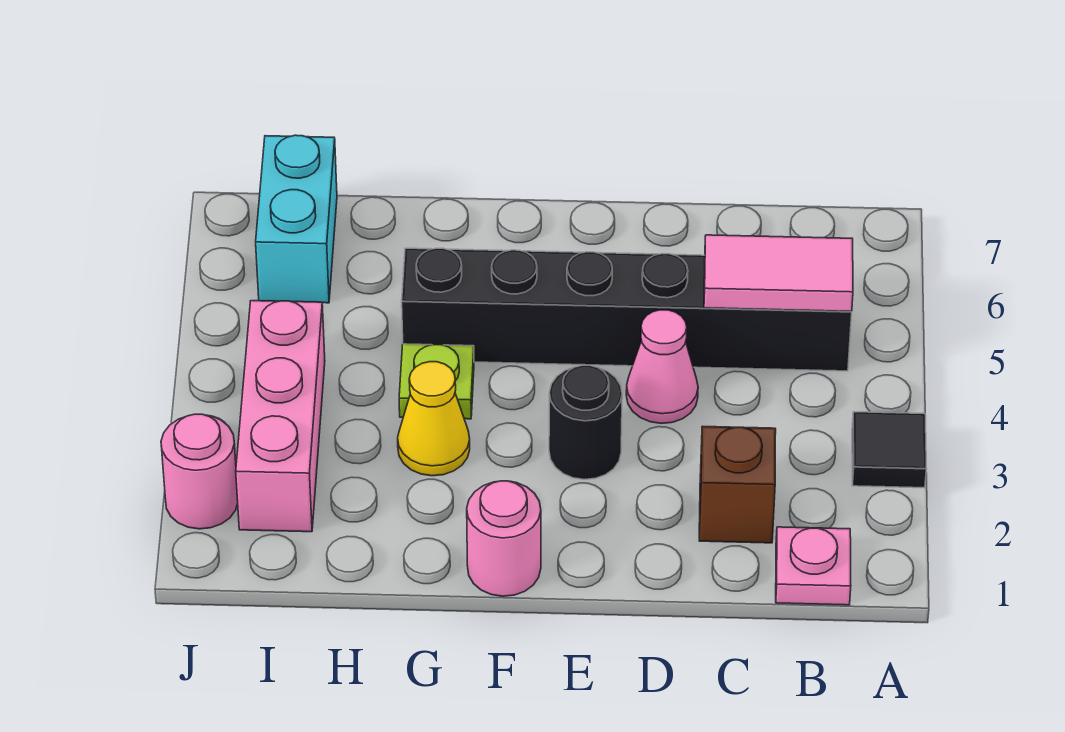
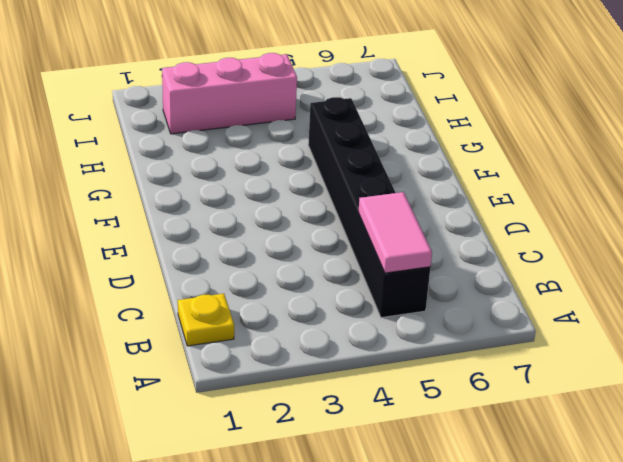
yellow plate B1 level 1 -> pink plate B1 level 1
none -> black tile A3 level 1
none -> brown brick C2 level 1
none -> pink cone D4 level 1

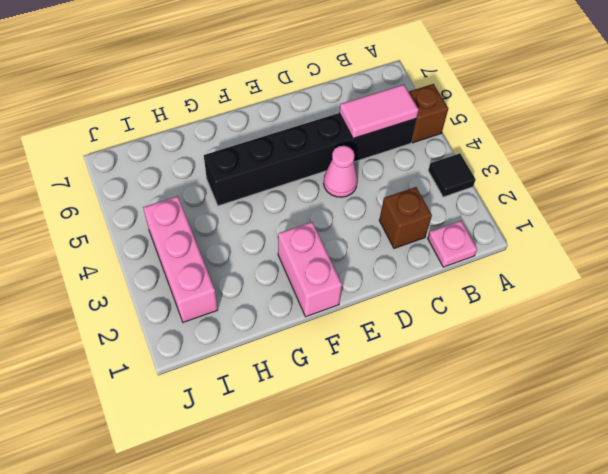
brown brick A5 level 1 -> none
pink brick F1:F2 level 1 -> pink round brick F1 level 1
none -> black round brick E3 level 1
none -> yellow cone G3 level 1
none -> lime plate G4 level 1

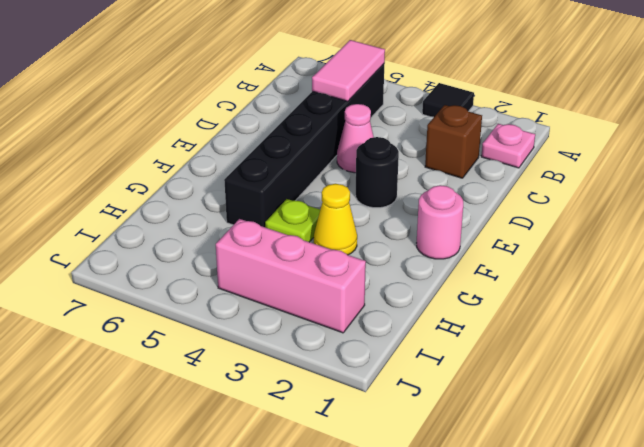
none -> cyan brick I6:I7 level 1
none -> pink round brick J2 level 1

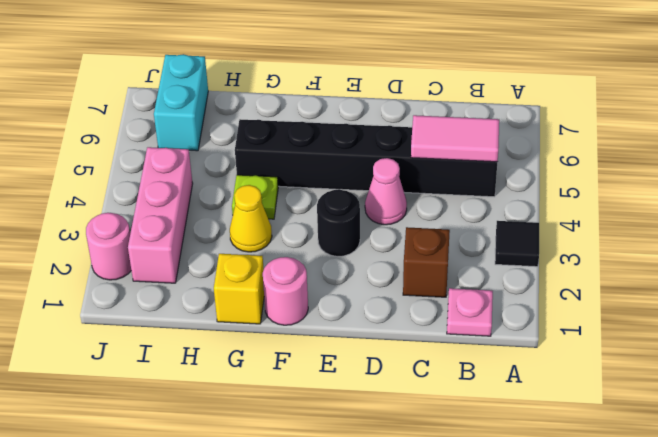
yellow brick G1 level 1 -> none

